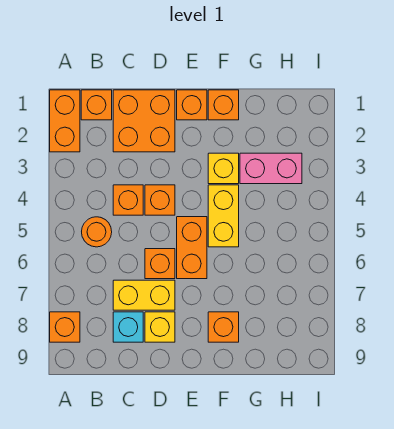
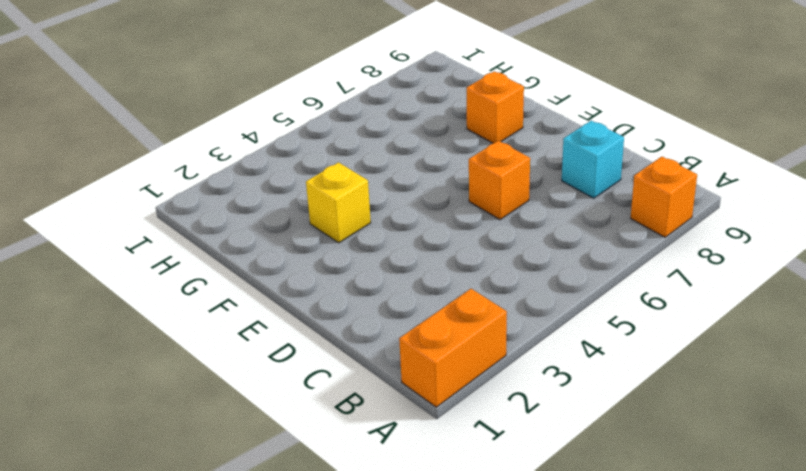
none -> orange brick B1 level 1
none -> orange round brick B5 level 1
none -> orange brick C1:D2 level 1

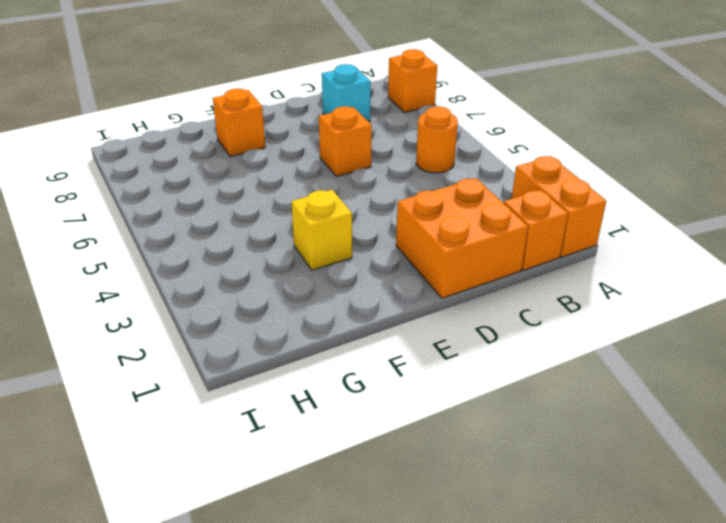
none -> orange brick C4 level 1
none -> yellow brick C7:D7 level 1
none -> orange brick D4 level 1

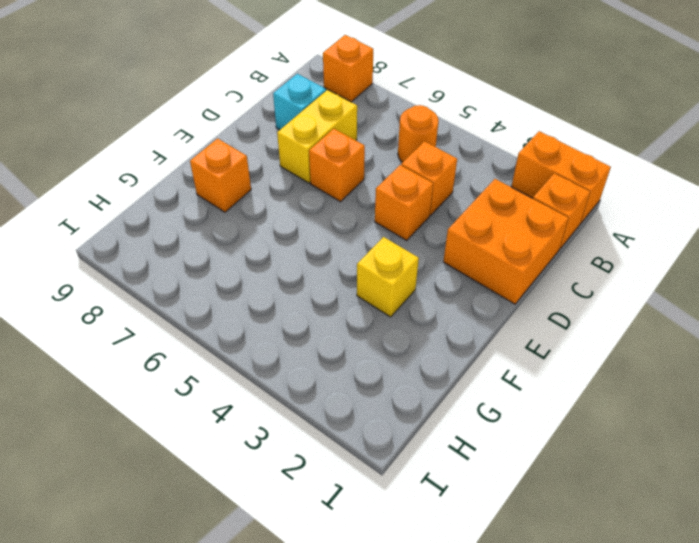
none -> yellow brick D8 level 1
none -> orange brick E1 level 1
none -> orange brick E5:E6 level 1

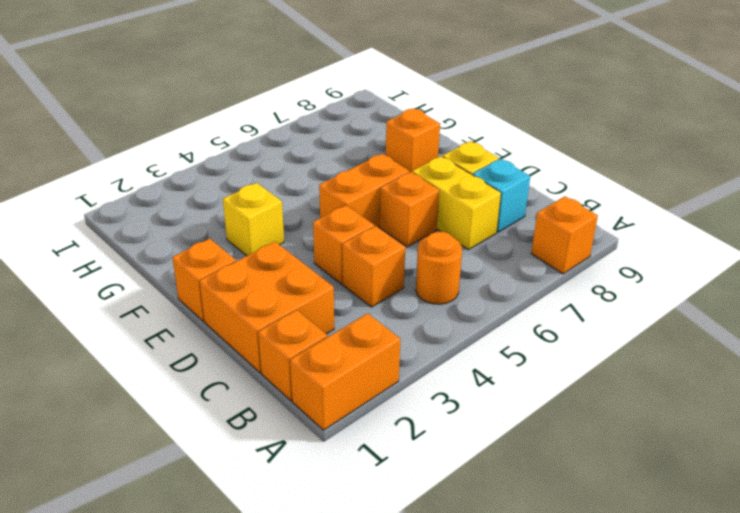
none -> orange brick F1 level 1
none -> yellow brick F4:F5 level 1
none -> pink brick G3:H3 level 1

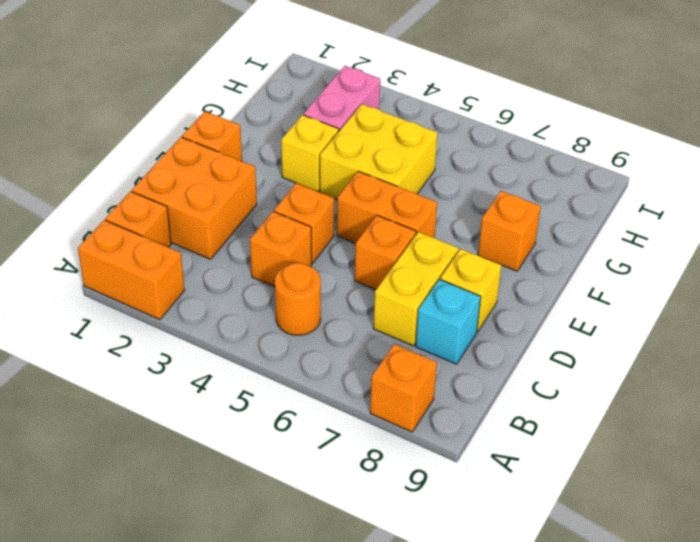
yellow brick F4:G5 level 1 -> yellow brick F4:F5 level 1
none -> orange brick F1 level 1

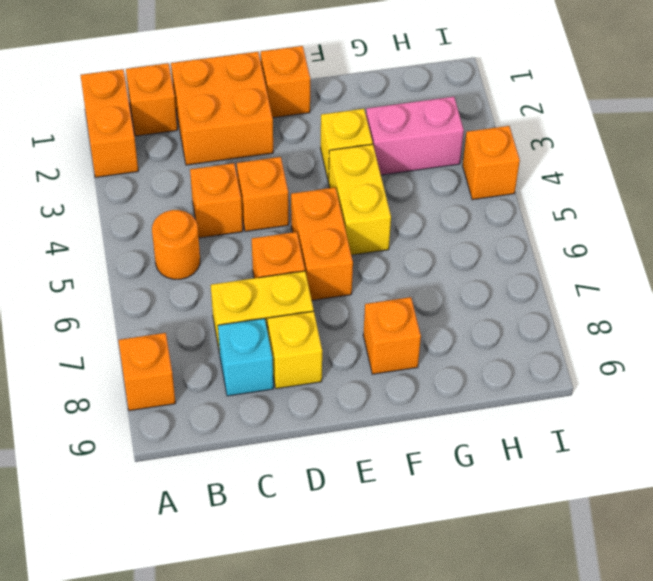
orange brick I4 level 1 -> orange brick F1 level 1

